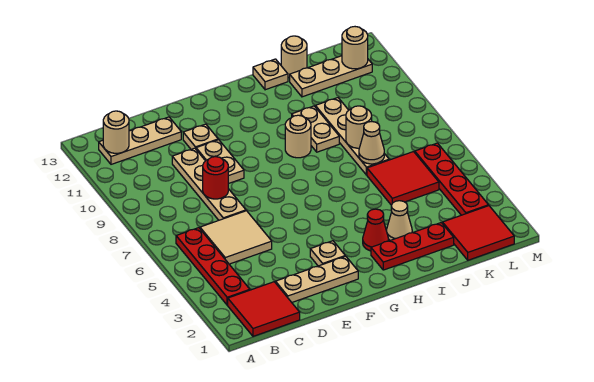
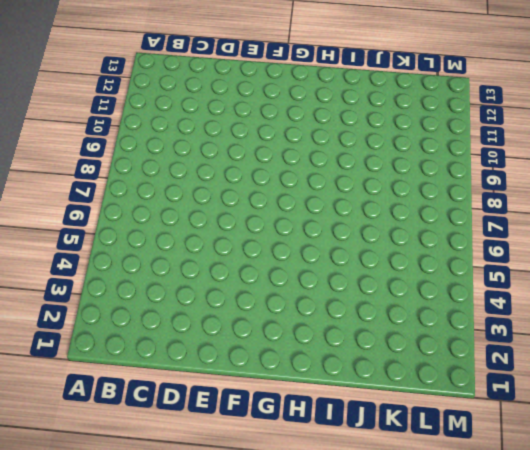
none -> red tile B1:C2 level 1
none -> red plate B3:B6 level 1
none -> tan plate B12:D12 level 1

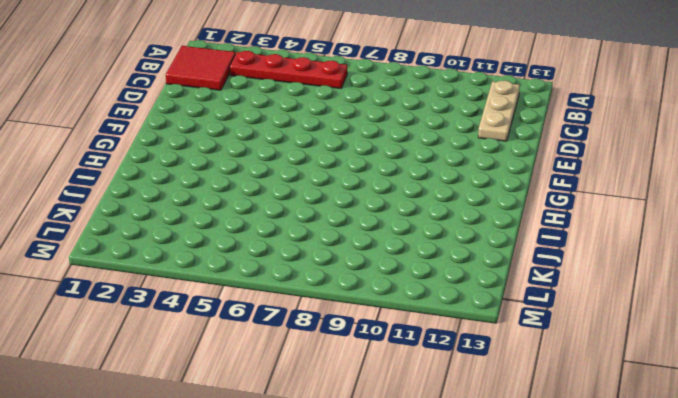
none -> tan tile C5:D6 level 1
none -> tan plate D2:F2 level 1
none -> tan plate D7:D10 level 1

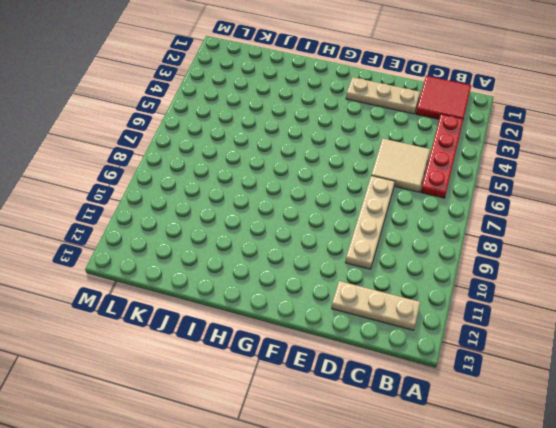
none -> tan plate E9:E10 level 1
none -> tan plate E11 level 1
none -> tan plate F3 level 1

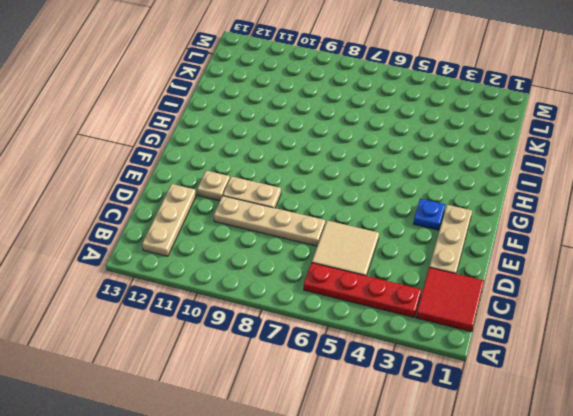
blue plate F3 level 1 -> tan plate F3 level 1
none -> red plate H2:J2 level 1
none -> red cone H3 level 1
none -> tan round brick H9 level 1

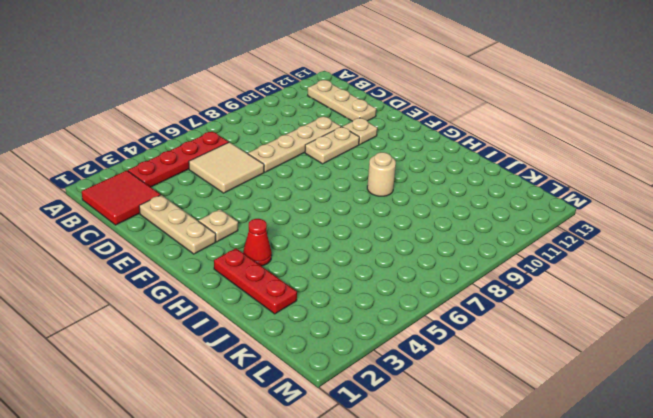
none -> tan cone I3 level 1
none -> tan plate I9:I10 level 1
none -> tan plate I13 level 1

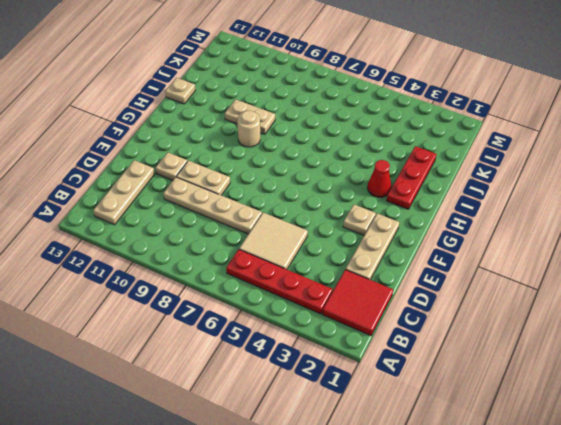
none -> tan cone I3 level 1
none -> red tile J5:K6 level 1
none -> tan plate J7:J10 level 1

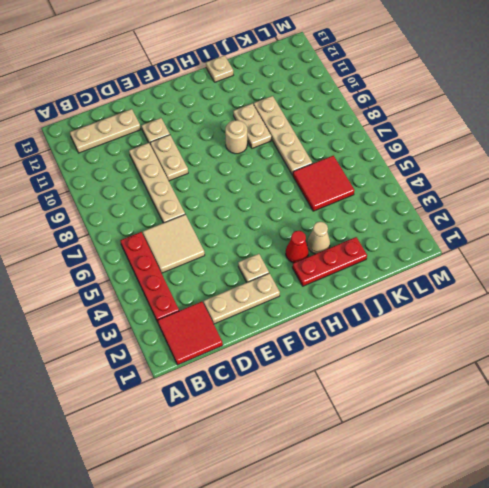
none -> tan plate J12:L12 level 1
none -> tan round brick J13 level 1
none -> red tile K1:L2 level 1

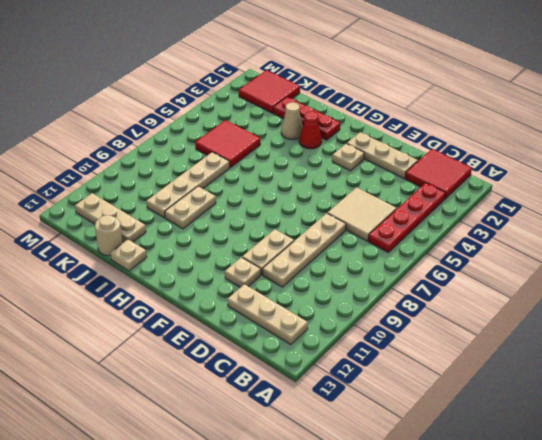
none -> tan round brick H9 level 1
none -> red plate L3:L6 level 1
none -> tan round brick B12 level 2

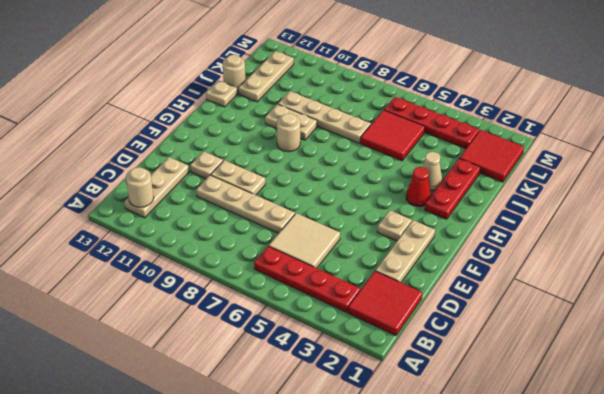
none -> red round brick D8 level 2
none -> tan cone J7 level 2
none -> tan round brick J8 level 2

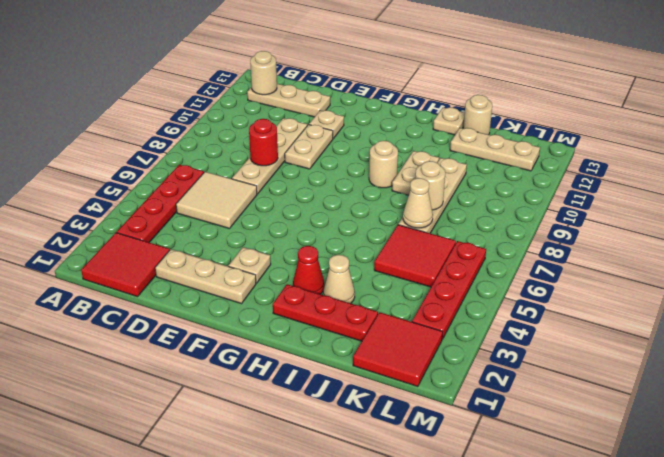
none -> tan round brick L12 level 2

